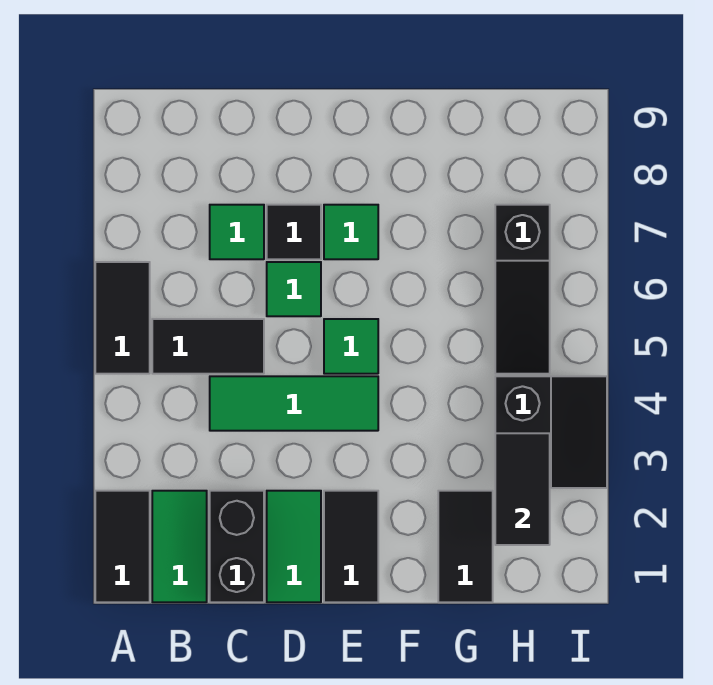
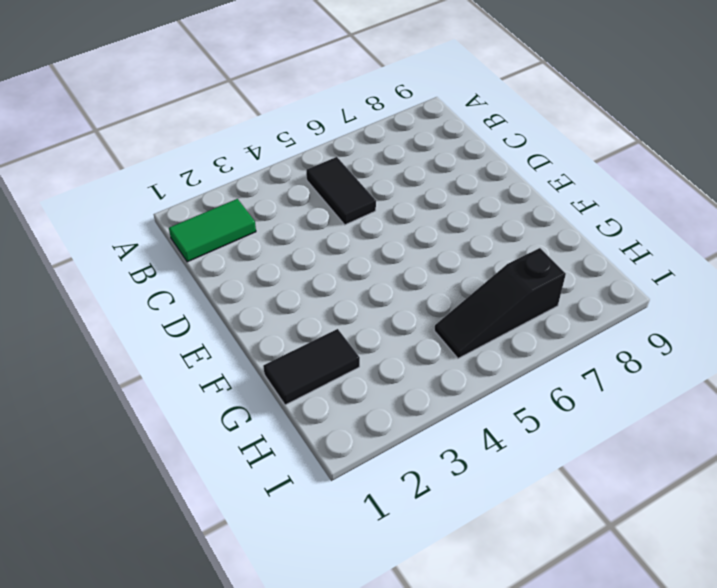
none -> black tile A1:A2 level 1
none -> black tile A5:A6 level 1
none -> black brick C1:C2 level 1

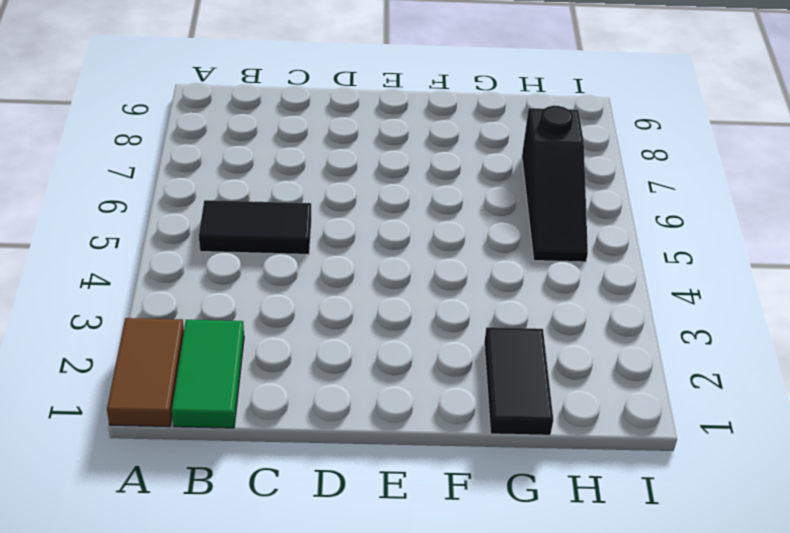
brown tile A1:A2 level 1 -> black tile A1:A2 level 1
none -> black tile A5:A6 level 1
none -> black brick C1:C2 level 1
none -> green tile C4:E4 level 1

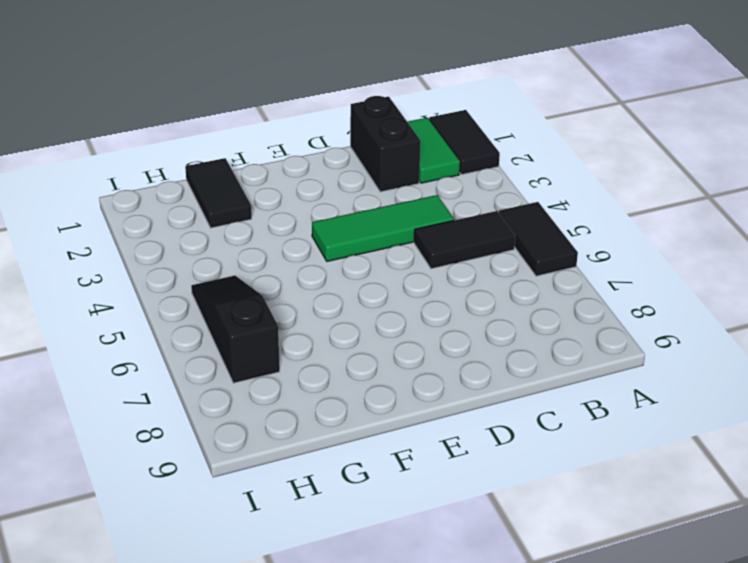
none -> green tile C7 level 1
none -> green tile D1:D2 level 1
none -> green tile D6 level 1

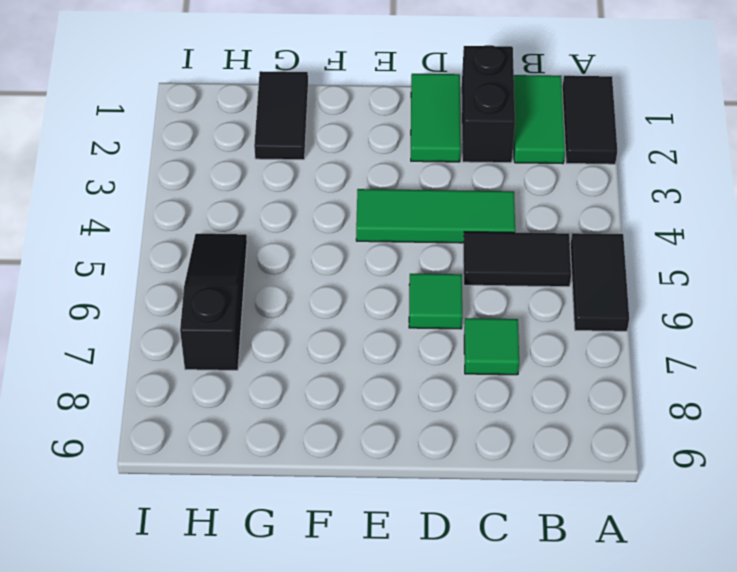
none -> black tile D7 level 1
none -> black tile E1:E2 level 1
none -> green tile E5 level 1

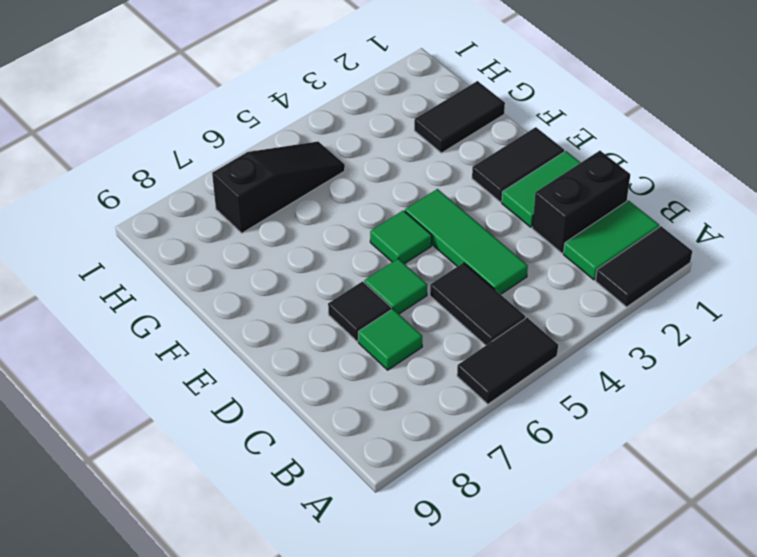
none -> green tile E7 level 1
none -> black slope H3:I4 level 1 top H
none -> black tile H2:H3 level 2

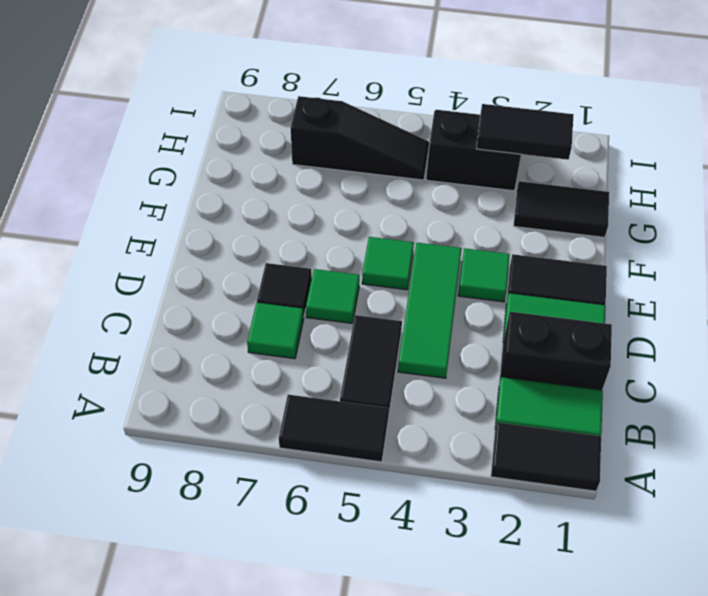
green tile E3 level 1 -> green tile E7 level 1

